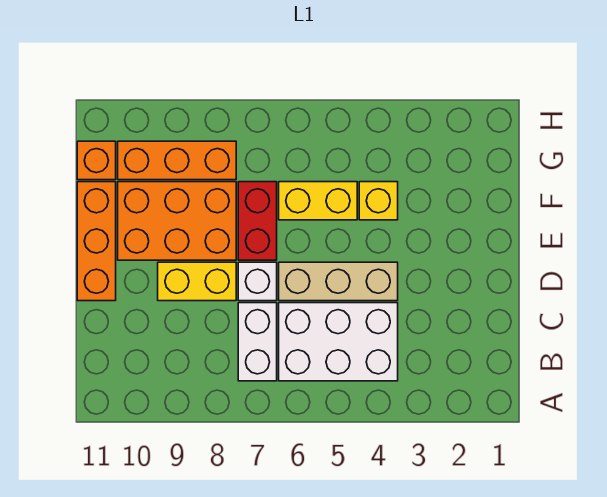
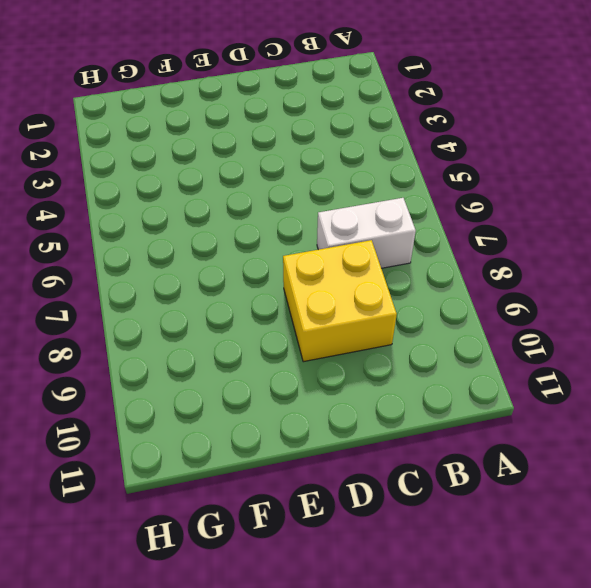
yellow brick C8:D9 level 1 -> yellow brick D8:D9 level 1
none -> white brick B4:C6 level 1
none -> tan brick D4:D6 level 1
none -> white brick D7 level 1

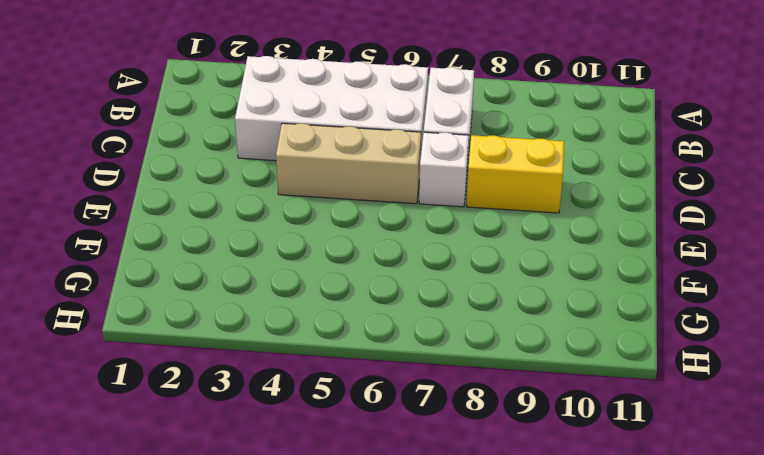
white brick B3:C6 level 1 -> white brick B4:C6 level 1
none -> orange brick D11:F11 level 1
none -> red brick E7:F7 level 1
none -> orange brick E8:F10 level 1

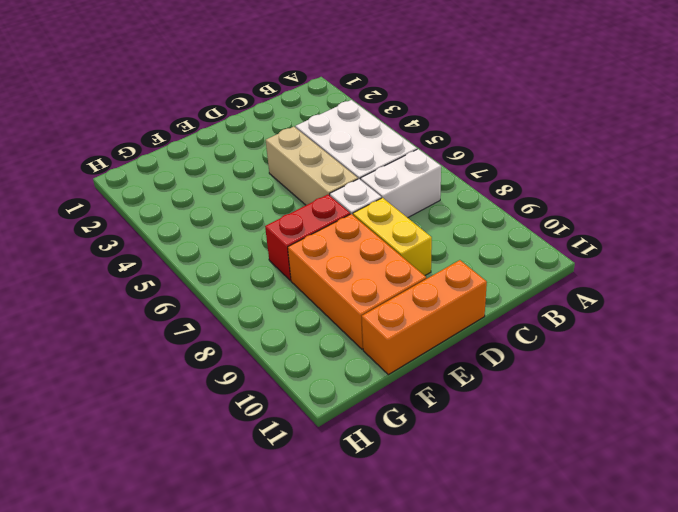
none -> yellow brick F4 level 1
none -> yellow brick F5:F6 level 1
none -> orange brick G8:G10 level 1

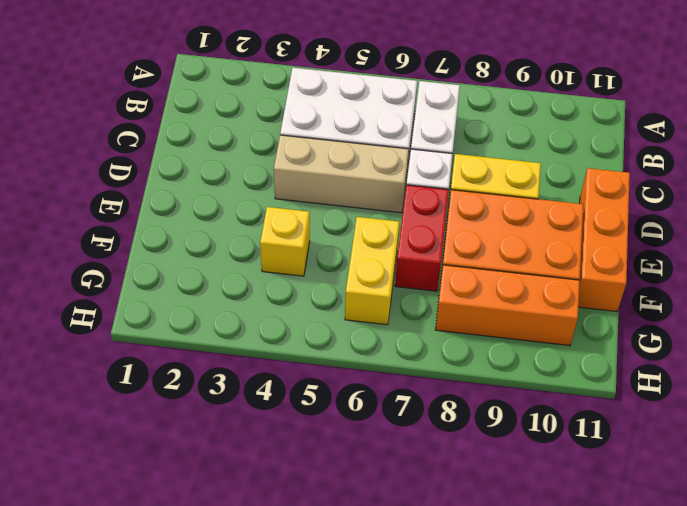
yellow brick F6:G6 level 1 -> yellow brick F5:F6 level 1
none -> orange brick G11 level 1

